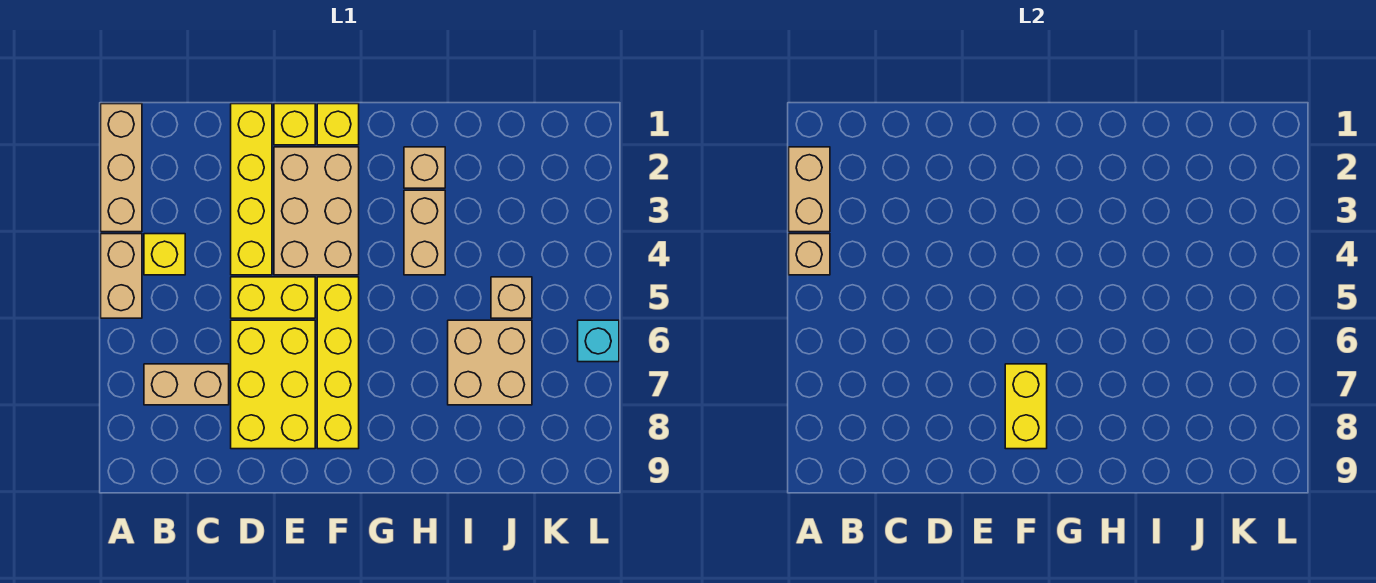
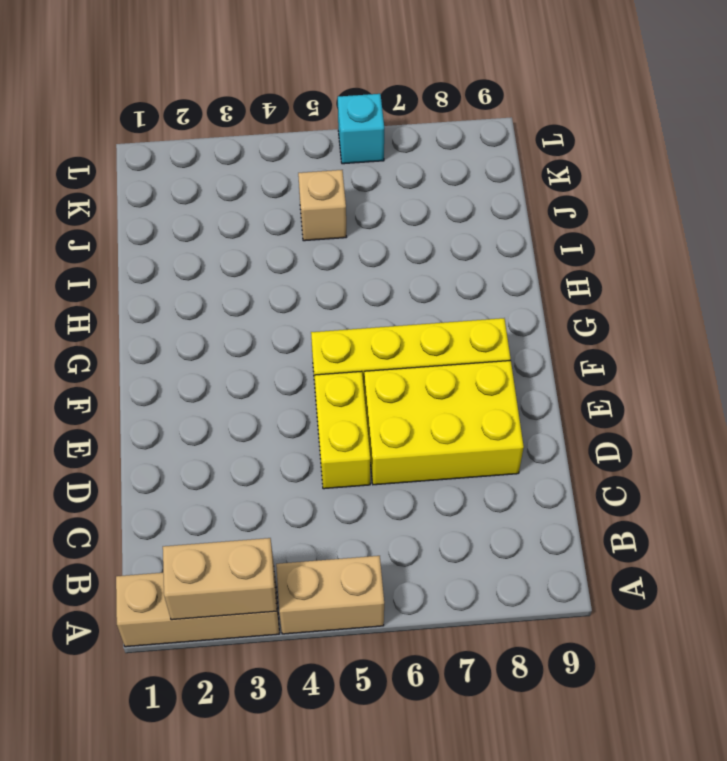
none -> yellow brick B4 level 1
none -> tan brick B7:C7 level 1
none -> yellow brick D1:D4 level 1

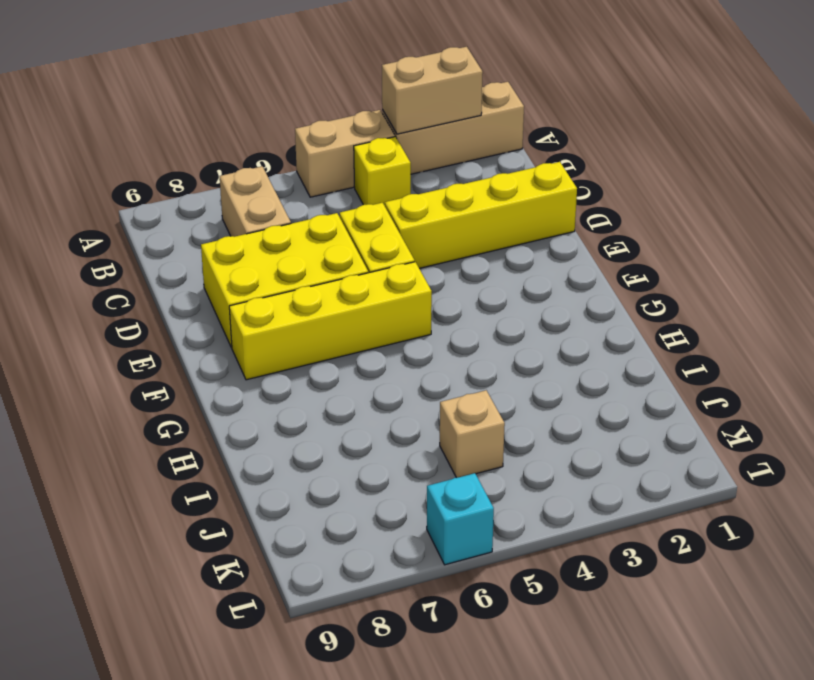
none -> yellow brick E1 level 1
none -> tan brick E2:F4 level 1
none -> yellow brick F1 level 1

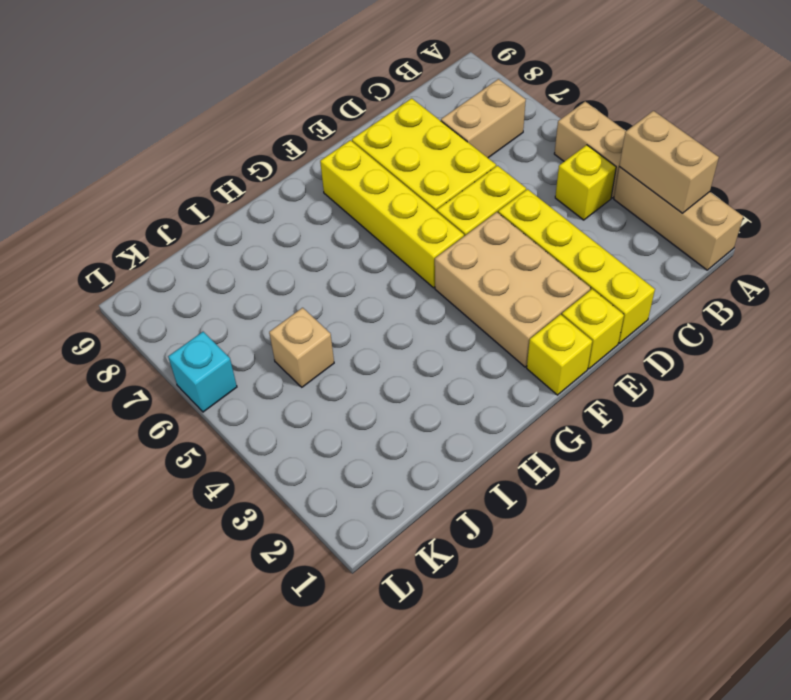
none -> tan brick H2 level 1
none -> tan brick H3:H4 level 1
none -> tan brick I6:J7 level 1

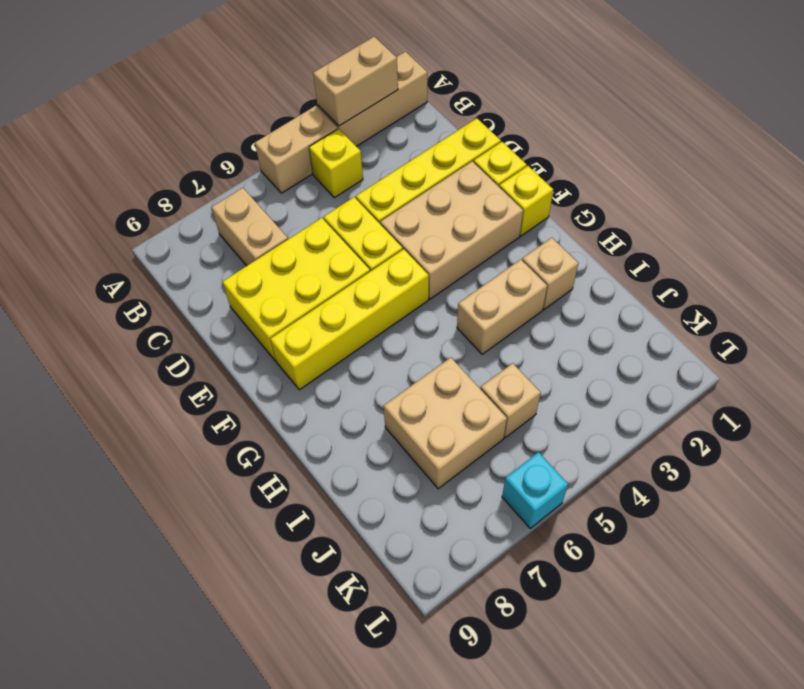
none -> tan brick A4 level 2
none -> yellow brick F7:F8 level 2

